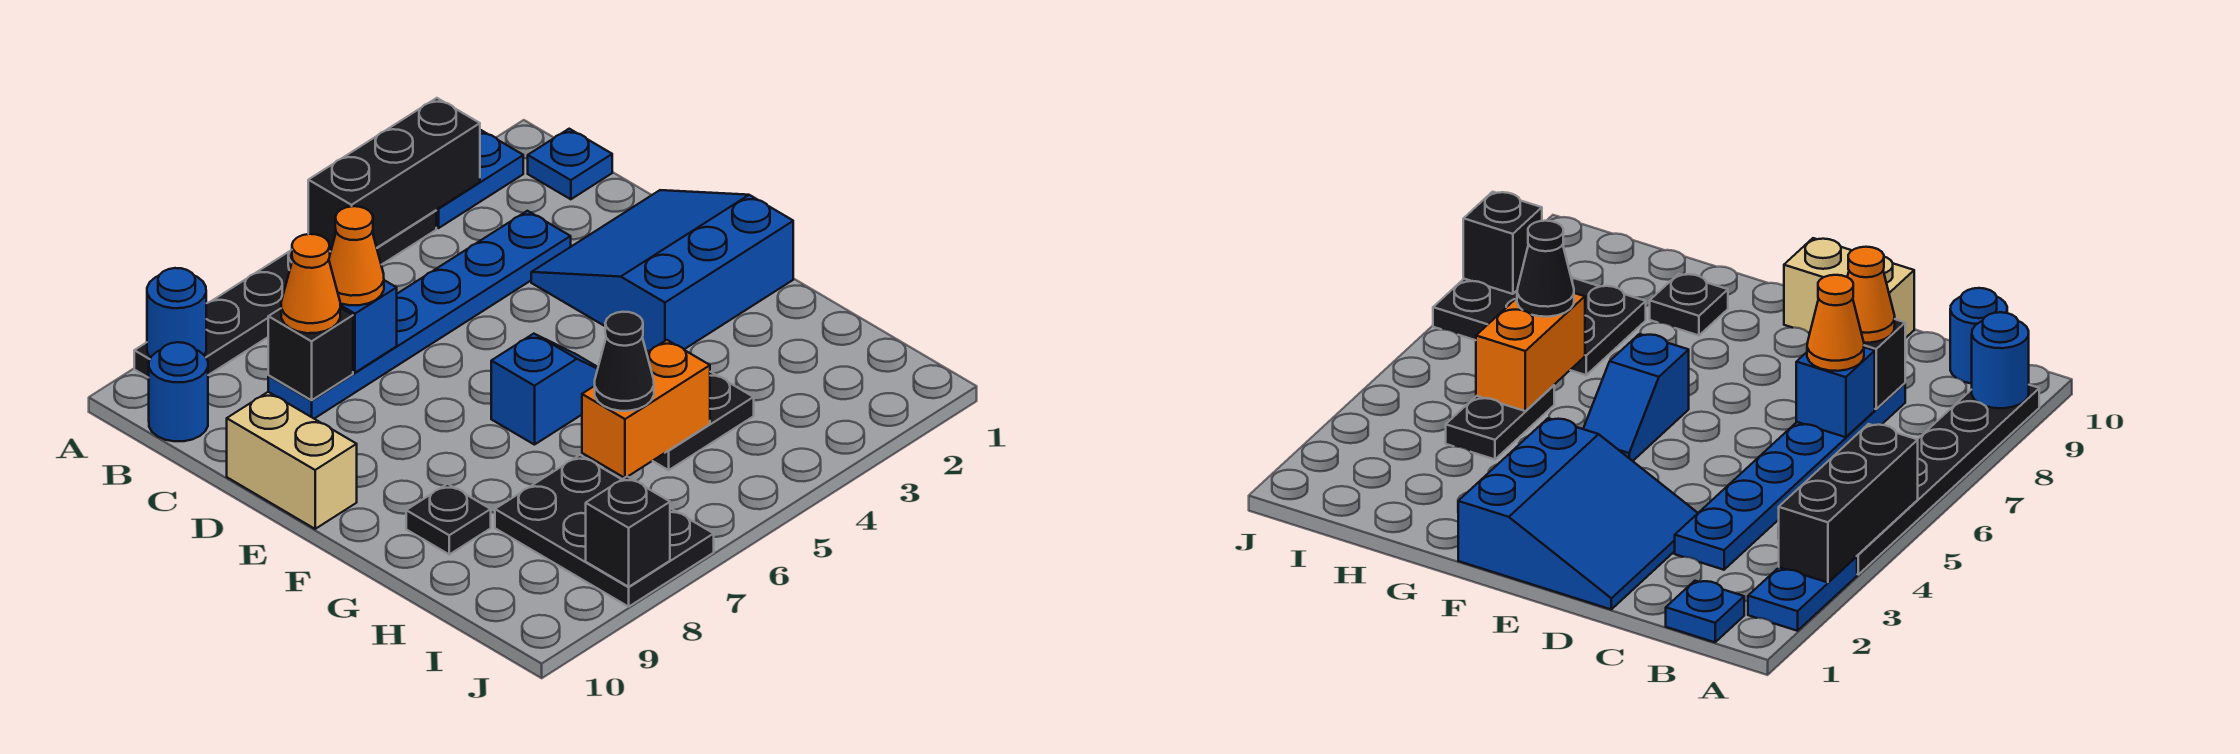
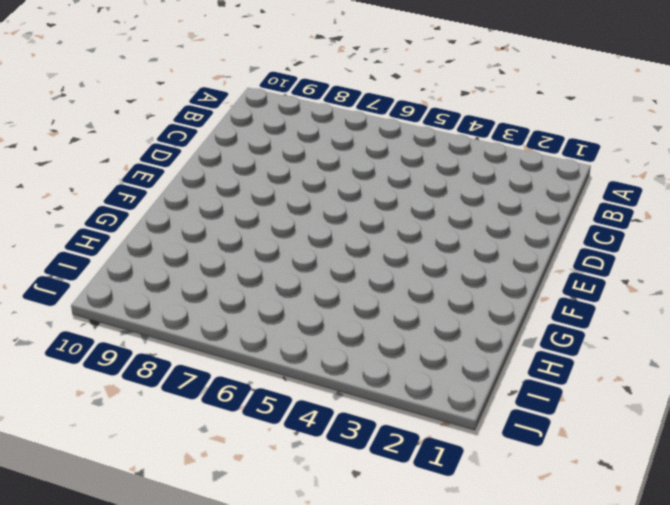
none -> blue plate A2:A3 level 1
none -> black plate A4:A9 level 1
none -> blue plate B1 level 1

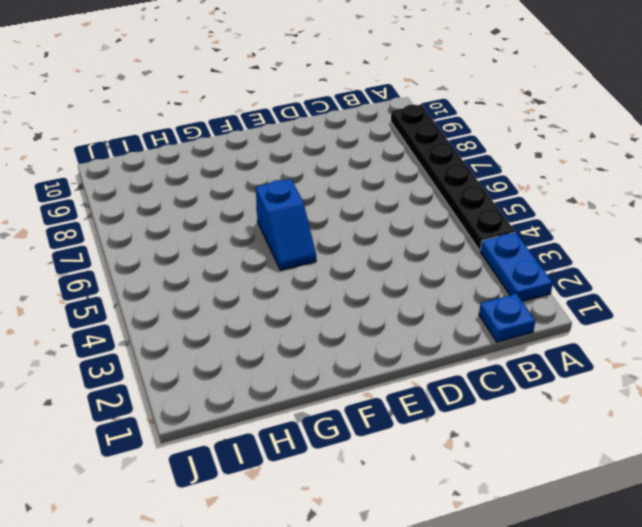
none -> blue round brick B10 level 1
none -> blue plate C3:C8 level 1
none -> blue slope D1:F3 level 1 top F

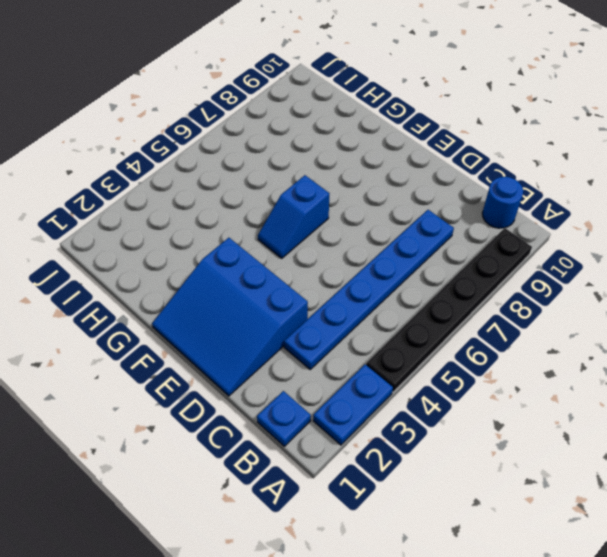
blue slope D1:F3 level 1 top 3 -> blue slope D1:F3 level 1 top F
none -> tan brick D10:E10 level 1
none -> black plate G9 level 1
none -> black plate H4:H5 level 1

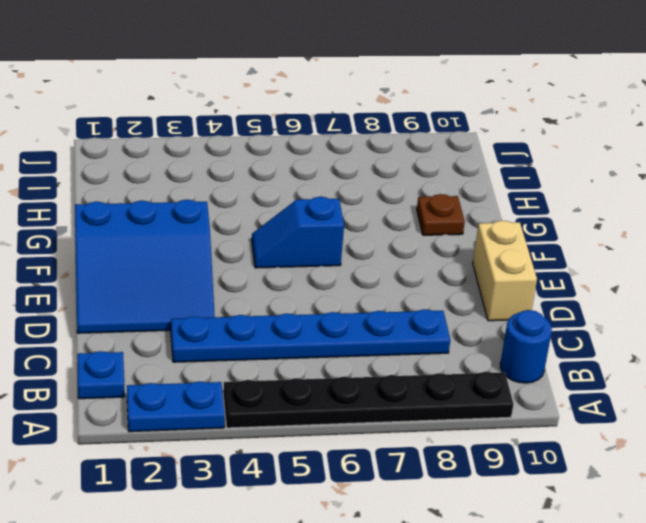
brown plate G9 level 1 -> black plate G9 level 1
none -> black plate H4:H5 level 1
none -> black plate H7:J8 level 1
none -> black brick A3:A5 level 2

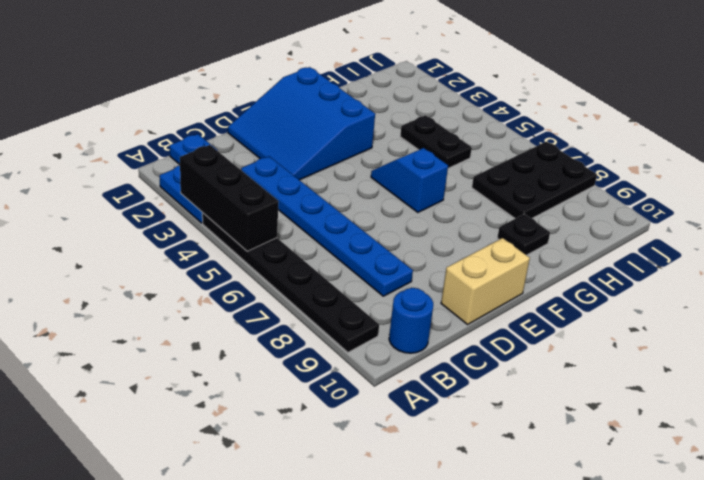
none -> blue round brick A9 level 2
none -> blue brick C7 level 2
none -> black brick C8 level 2

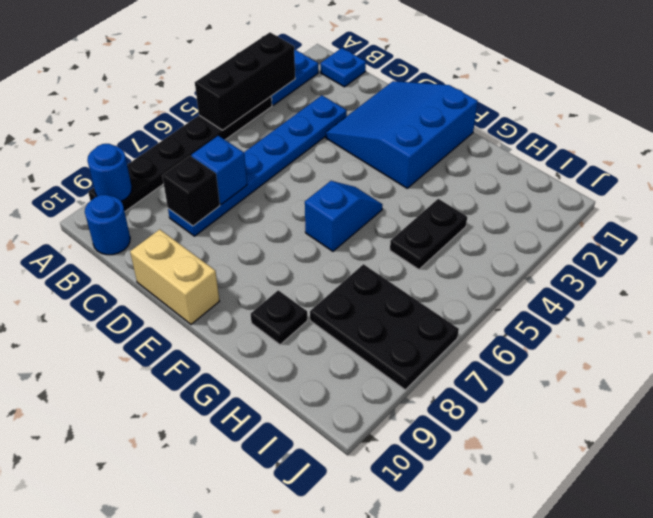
none -> orange brick H5:H6 level 2
none -> black brick J8 level 2
none -> orange cone C7 level 3

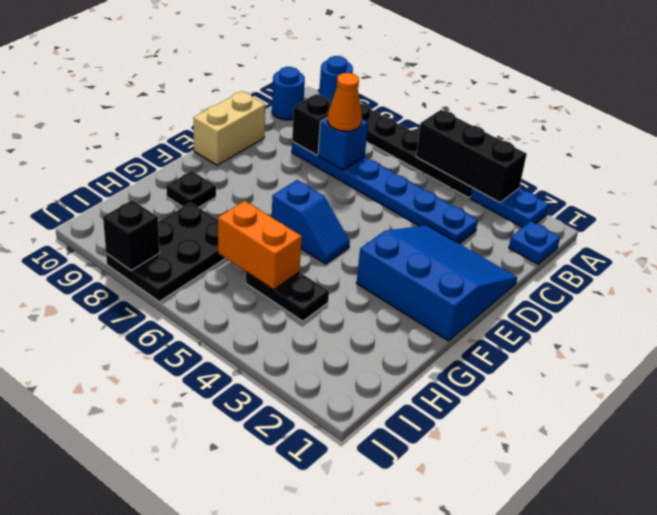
none -> orange cone C8 level 3
none -> black cone H6 level 3

